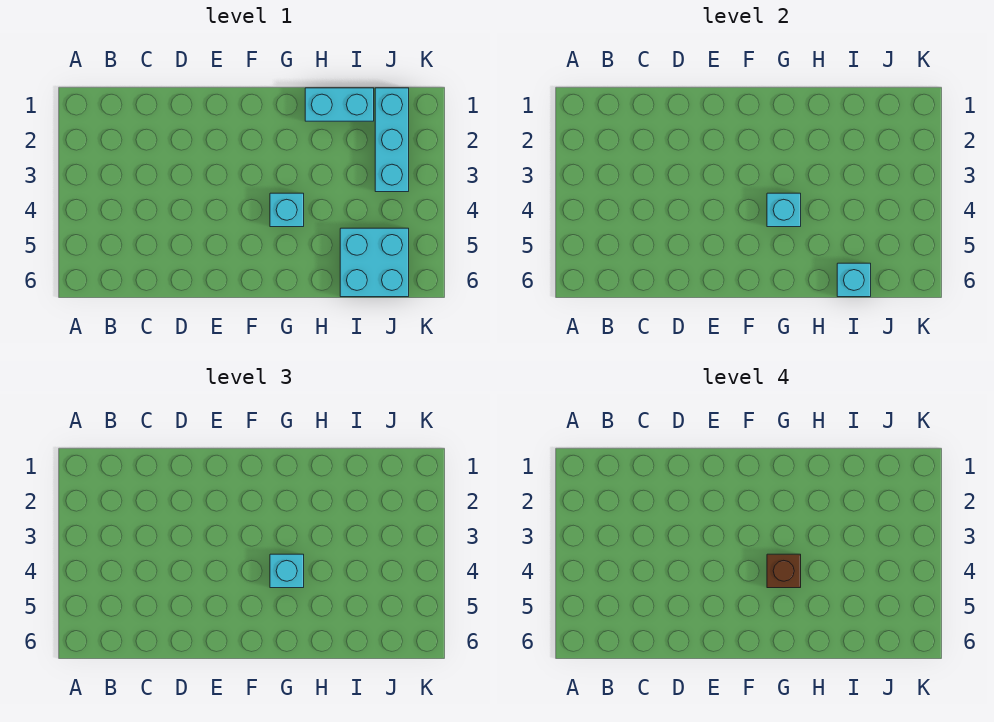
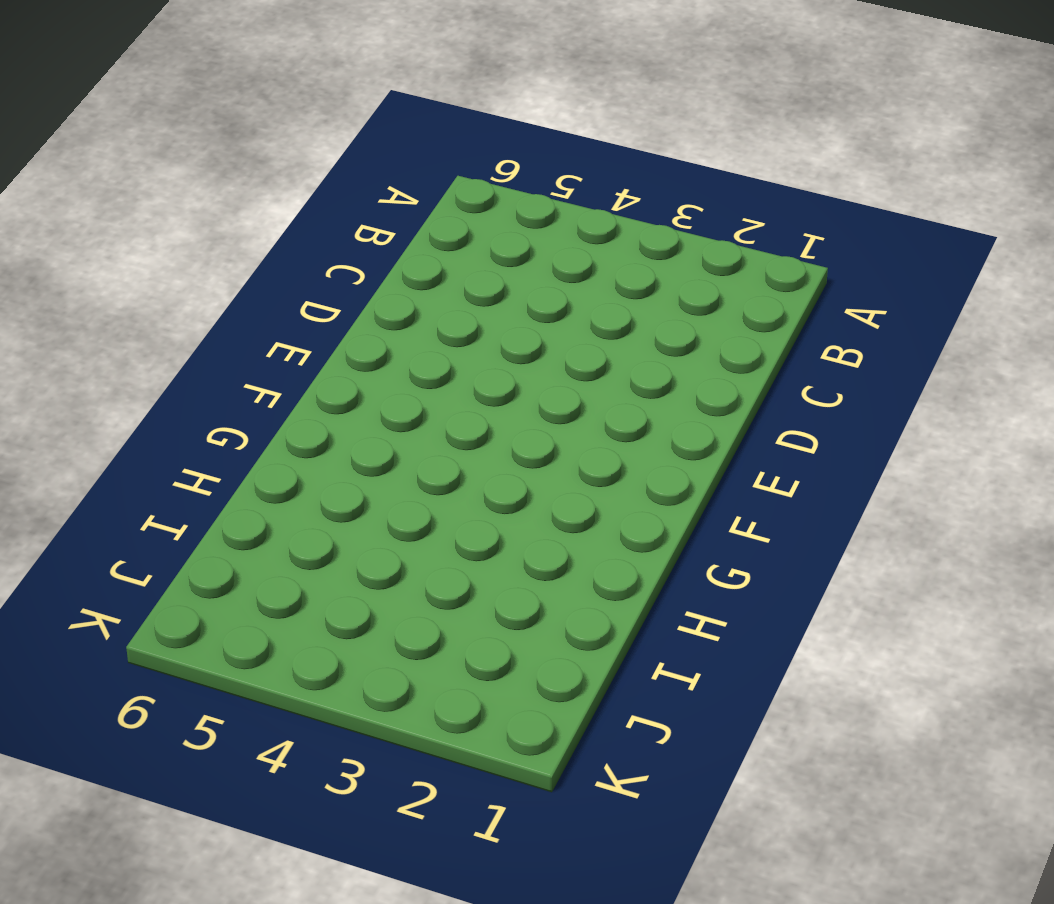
none -> cyan brick G4 level 1
none -> cyan brick H1:I1 level 1

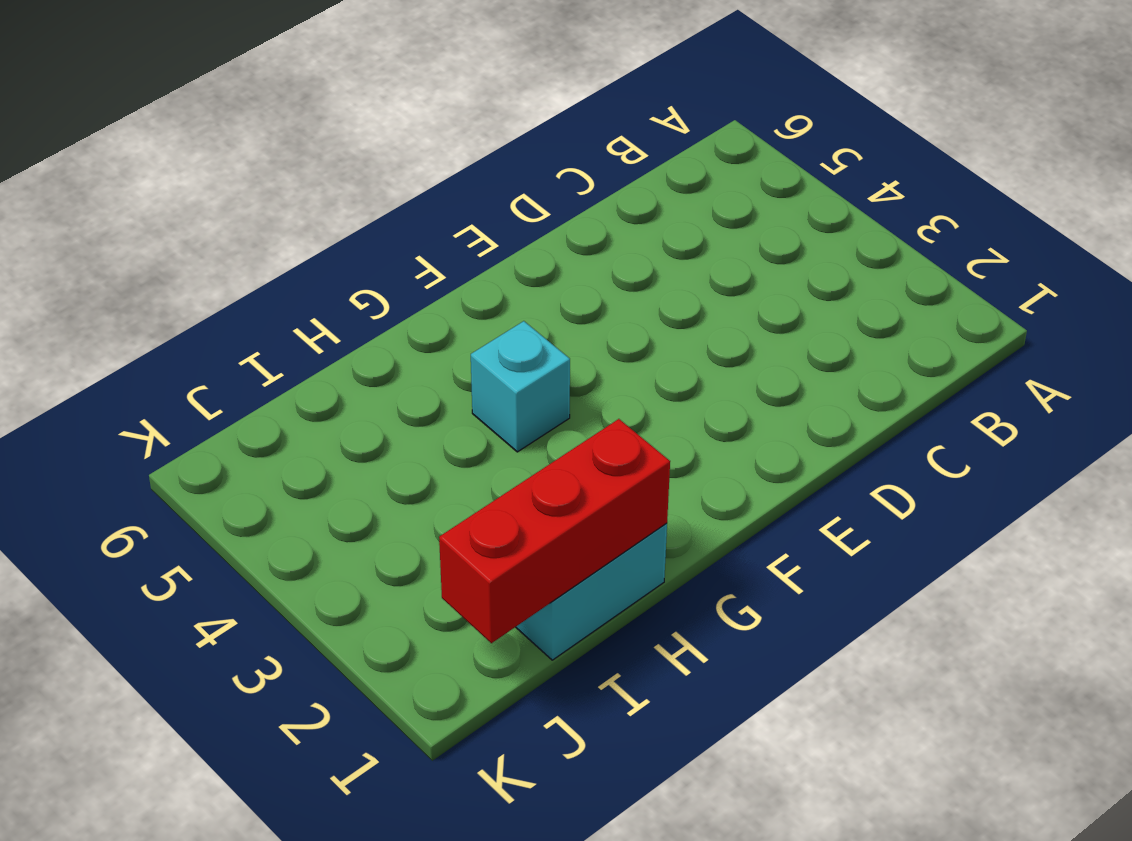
red brick H1:J1 level 2 -> none
none -> cyan brick I5:J6 level 1
none -> cyan brick J1:J3 level 1

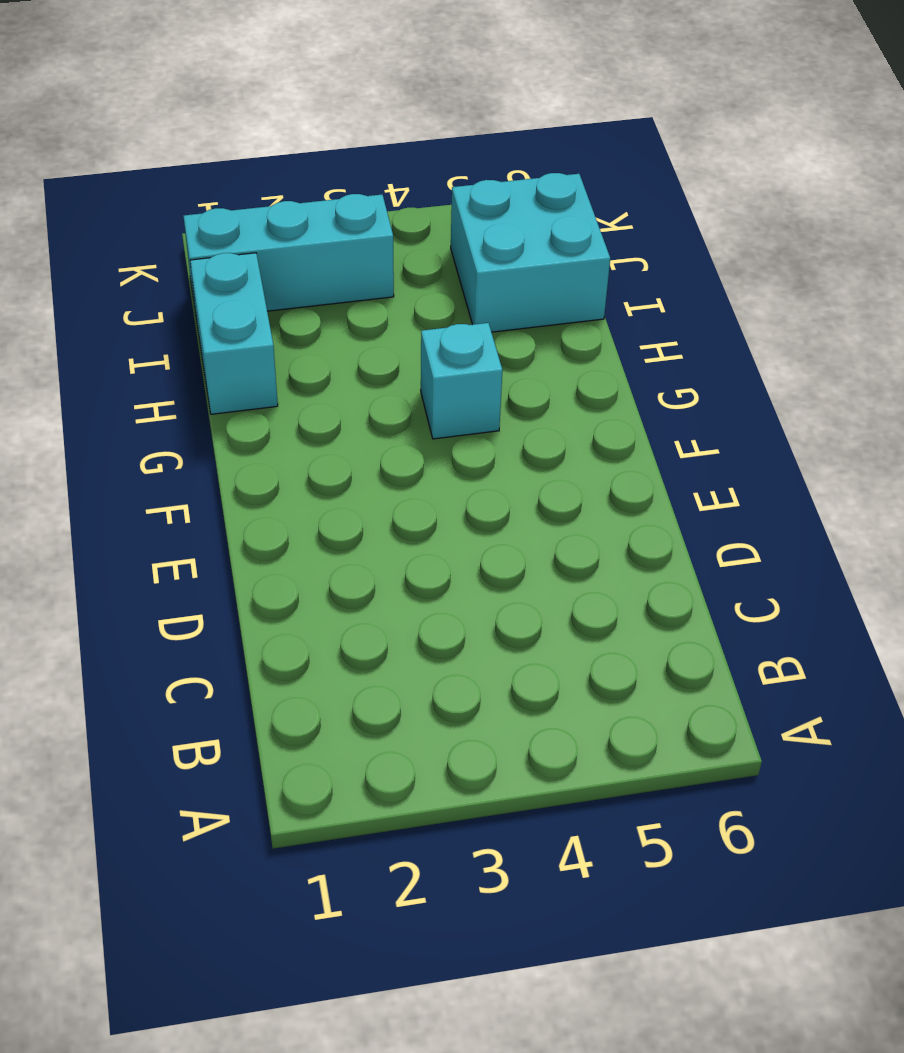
none -> cyan brick G4 level 2
none -> cyan brick I6 level 2

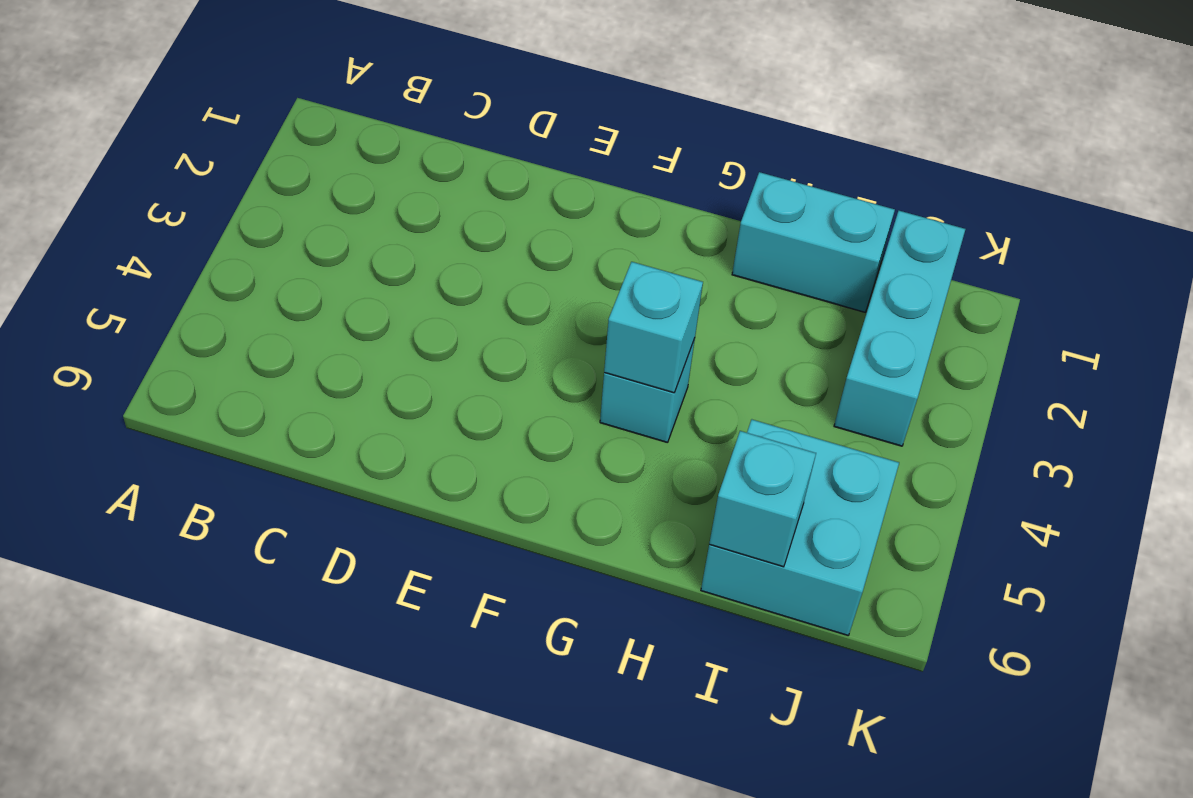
none -> cyan brick G4 level 3
none -> brown brick G4 level 4

